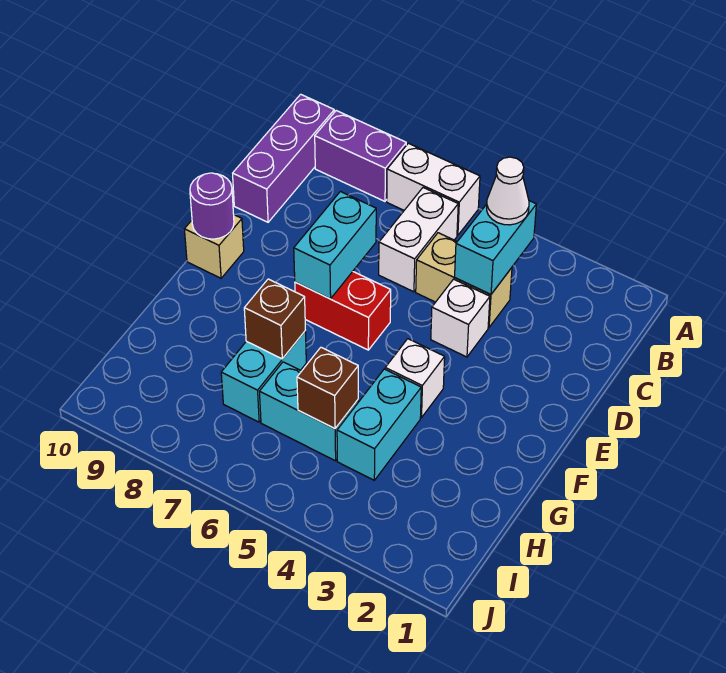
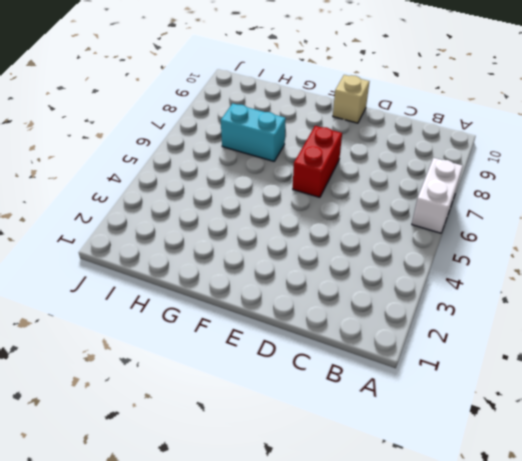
none -> purple brick A8:A9 level 1
none -> purple brick A10:C10 level 1
none -> white brick B6:C6 level 1

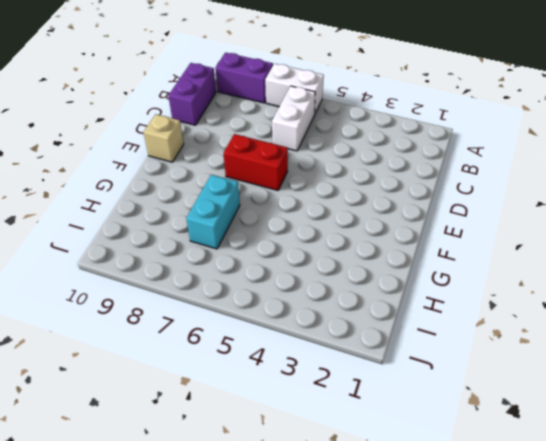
purple brick B10:C10 level 1 -> purple brick A10:C10 level 1
none -> tan brick C4:C5 level 1
none -> white brick D4 level 1
none -> white brick F4 level 1

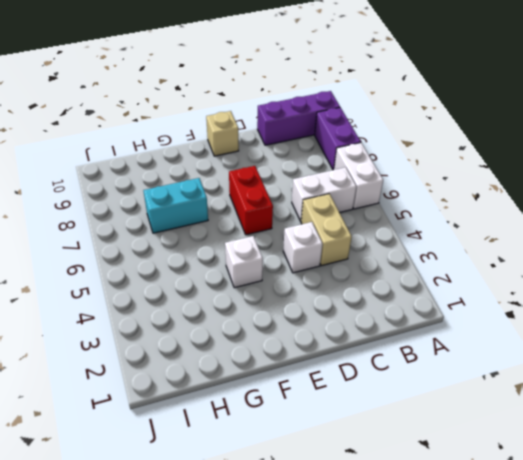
none -> cyan brick G4:H4 level 1
none -> cyan brick H5:H6 level 1
none -> cyan brick B4:C4 level 2

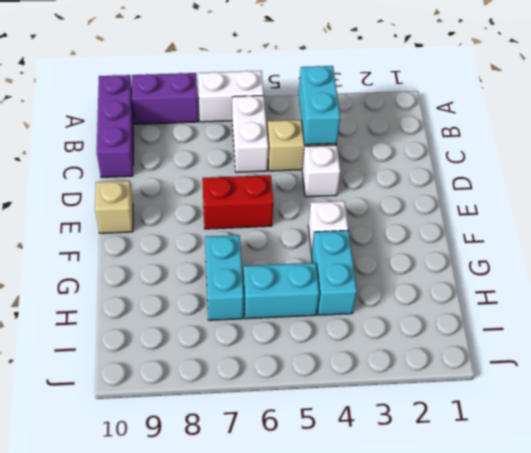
none -> cyan brick D7:E7 level 2
none -> purple round brick E10 level 2
none -> brown brick G7 level 2

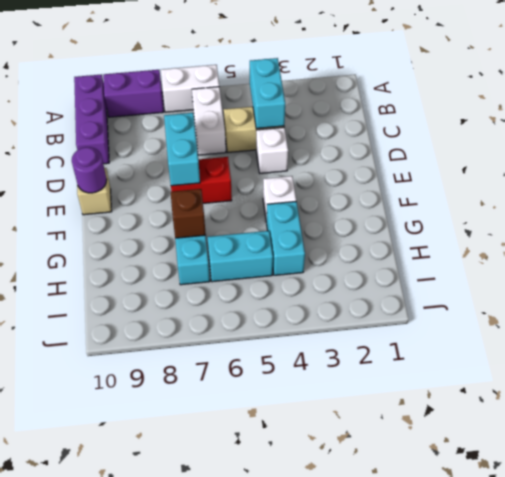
none -> brown brick H5 level 2
none -> white cone B4 level 3

